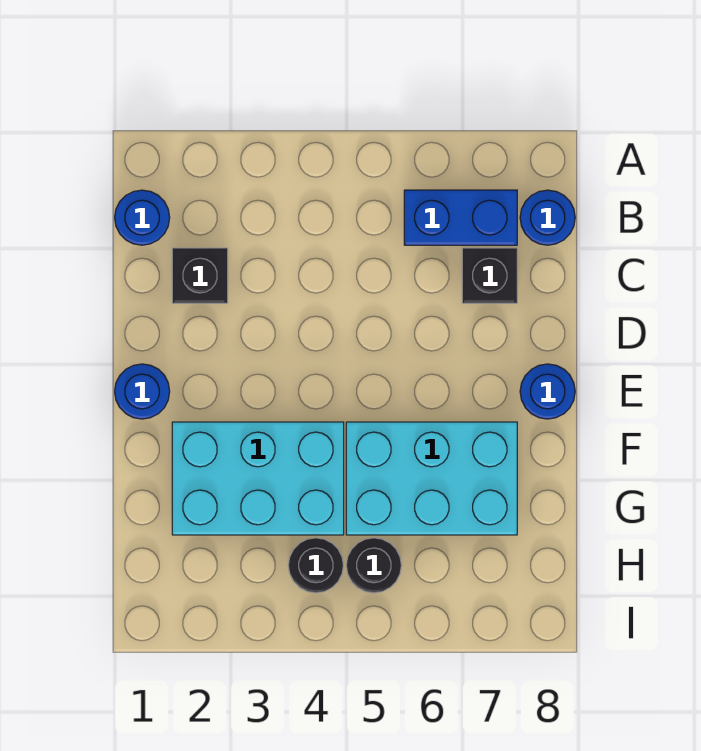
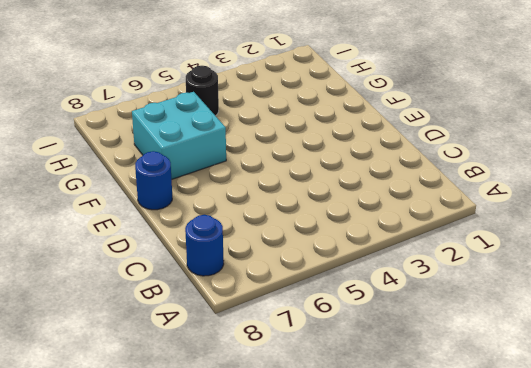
cyan brick F6:G7 level 1 -> cyan brick F5:G7 level 1
none -> blue round brick B1 level 1
none -> blue brick B6:B7 level 1

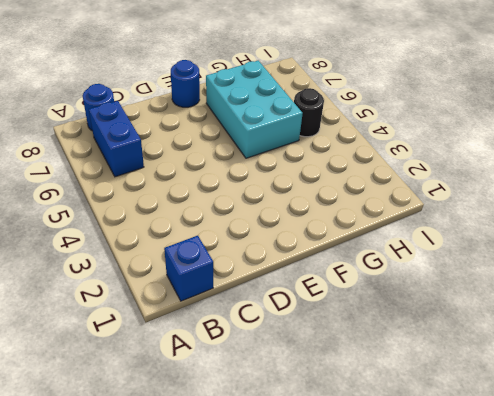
blue brick B1 level 1 -> blue round brick B1 level 1
none -> black brick C2 level 1
none -> black brick C7 level 1

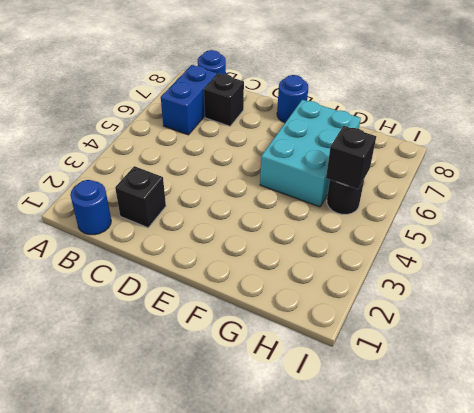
black brick H5 level 2 -> none
none -> blue round brick E1 level 1
none -> cyan brick F2:G4 level 1

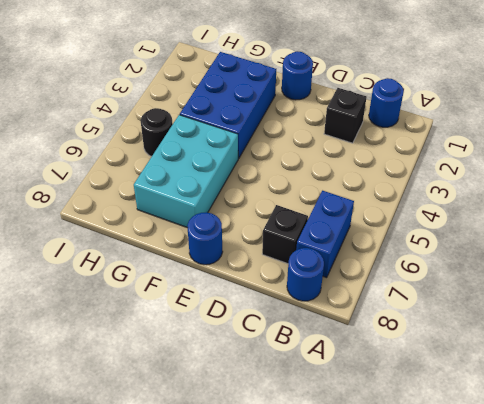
blue brick F2:G4 level 1 -> cyan brick F2:G4 level 1
none -> black round brick H4 level 1

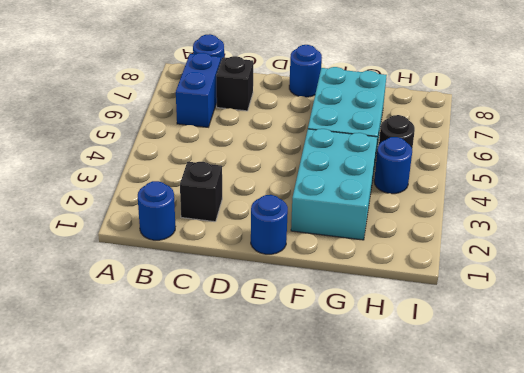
blue round brick H4 level 1 -> black round brick H4 level 1

